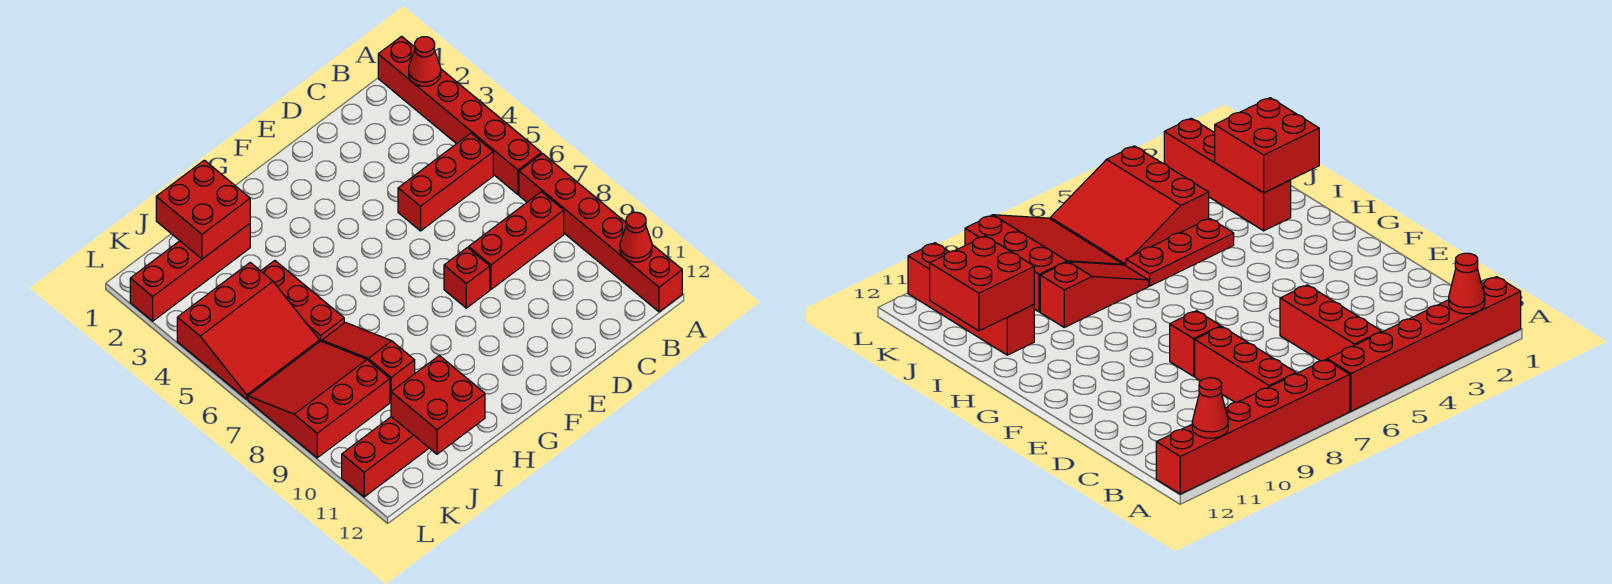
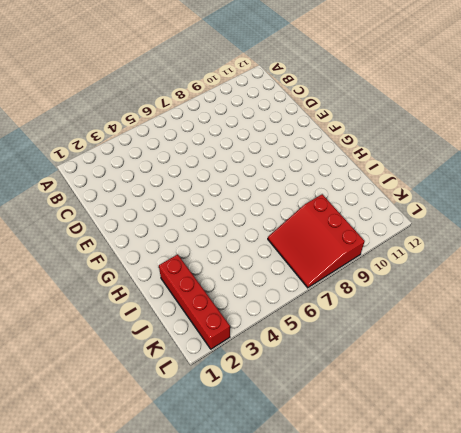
none -> red brick A1:A6 level 1
none -> red brick A7:A12 level 1
none -> red brick B5:D5 level 1

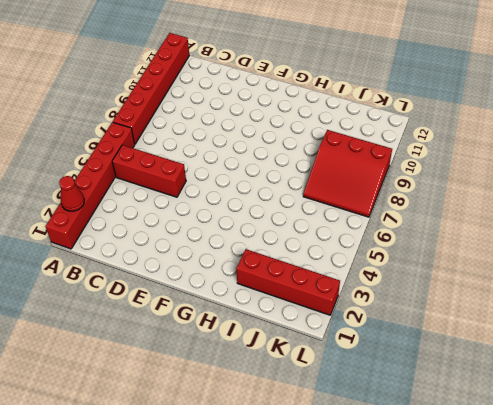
none -> red brick B8:D8 level 1
none -> red brick E8 level 1
none -> red plate I4:I6 level 1

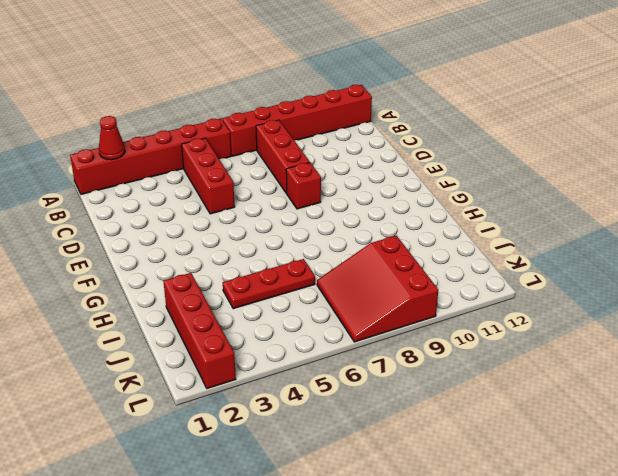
none -> red slope I7:I9 level 1 top 9
none -> red brick I11:L11 level 1
none -> red slope J4:L6 level 1 top 4

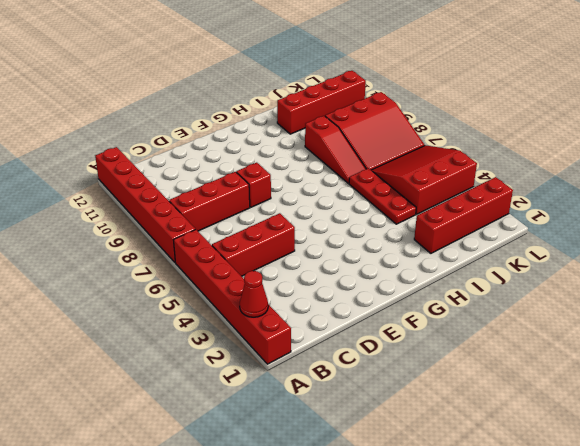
none -> red cone A11 level 2
none -> red brick I1:J2 level 2
none -> red brick I11:J12 level 2

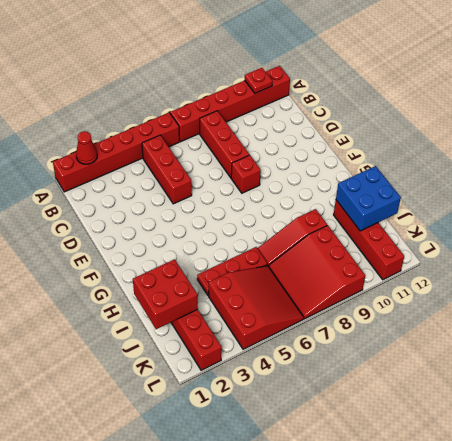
red plate A11 level 2 -> red cone A11 level 2
blue brick I11:J12 level 2 -> red brick I11:J12 level 2

